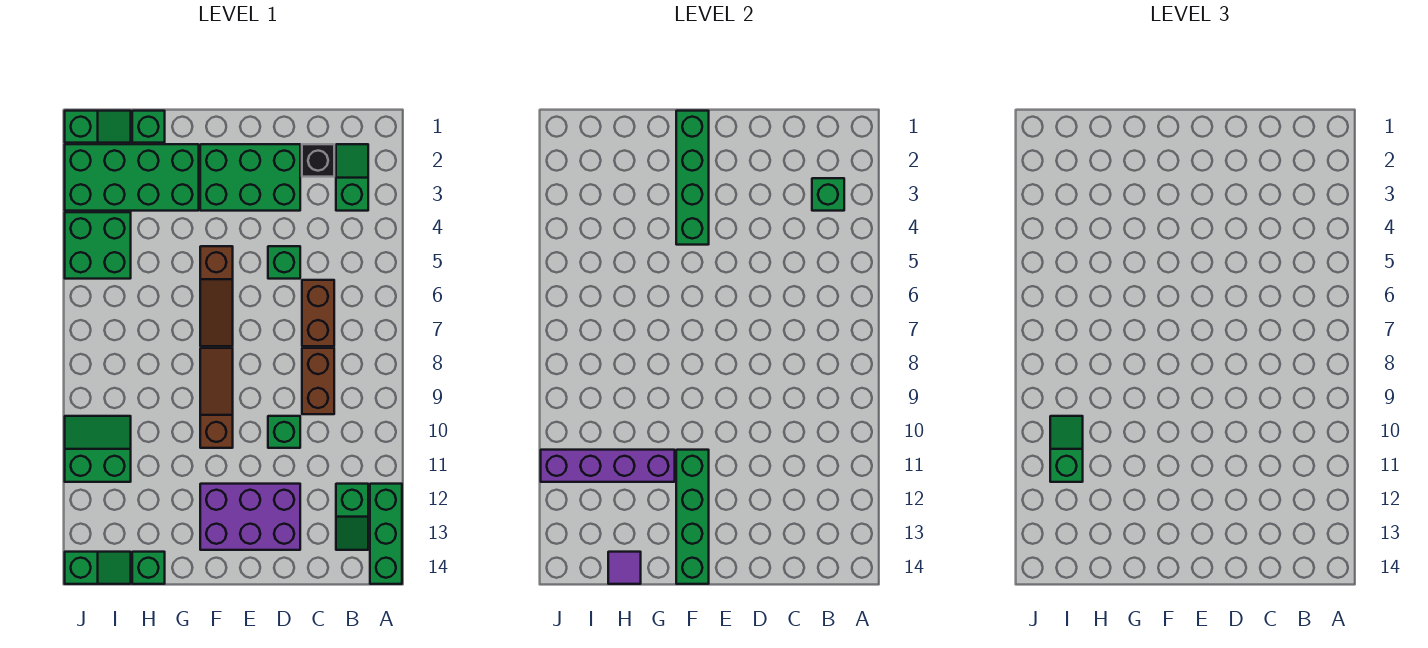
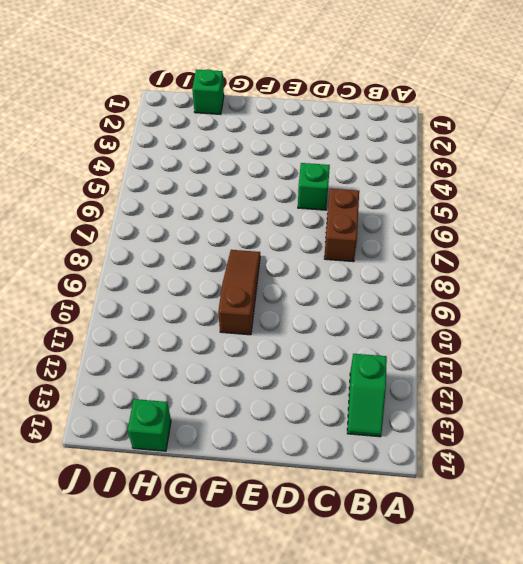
none -> green brick A12:A14 level 1
none -> green slope B2:B3 level 1 top 3
none -> black brick C2 level 1

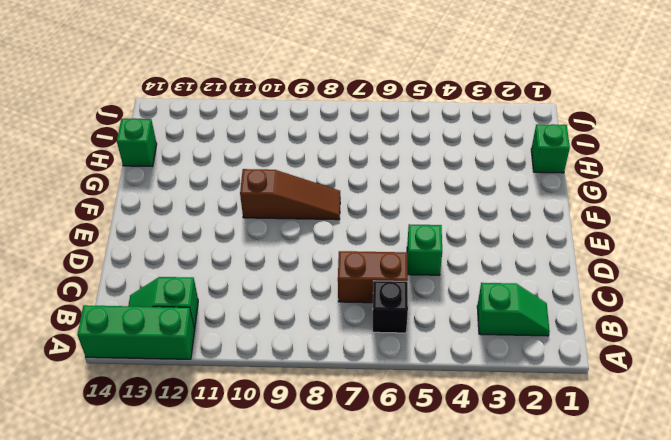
black brick B6 level 1 -> black brick C2 level 1
none -> brown brick C8:C9 level 1
none -> green brick D2:F3 level 1
none -> green brick D10 level 1

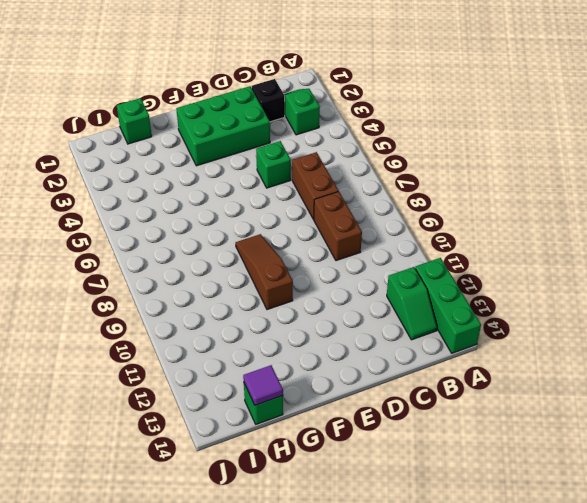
none -> green brick D10 level 1
none -> purple brick D12:F13 level 1
none -> brown slope F5:F7 level 1 top 5

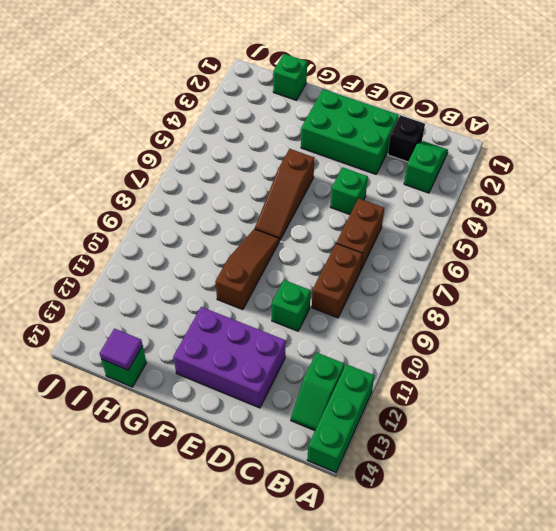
none -> green brick G2:J3 level 1
none -> green slope I1:J1 level 1 top J
none -> green brick I4:J5 level 1

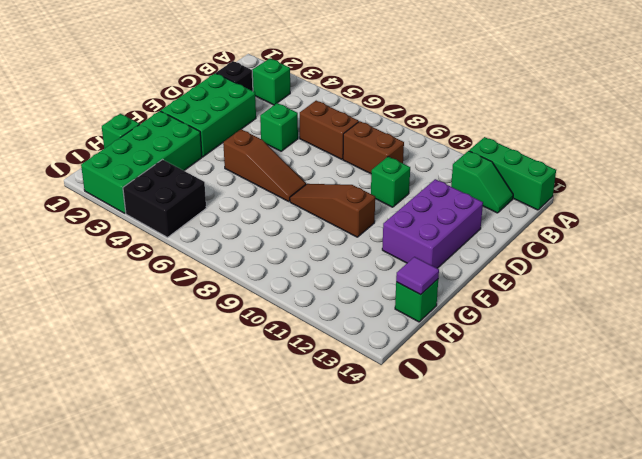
black brick I4:J5 level 1 -> green brick I4:J5 level 1
none -> green slope I1:J1 level 1 top J
none -> green slope I10:J11 level 1 top 11
none -> green slope I14:J14 level 1 top J

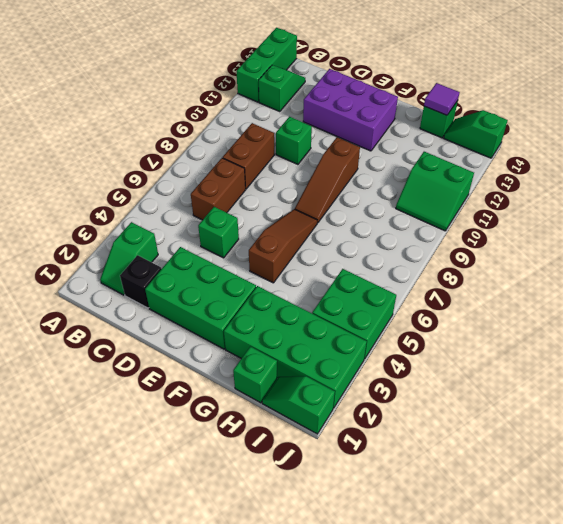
none -> green brick B3 level 2
none -> green brick F1:F4 level 2
none -> green brick F11:F14 level 2

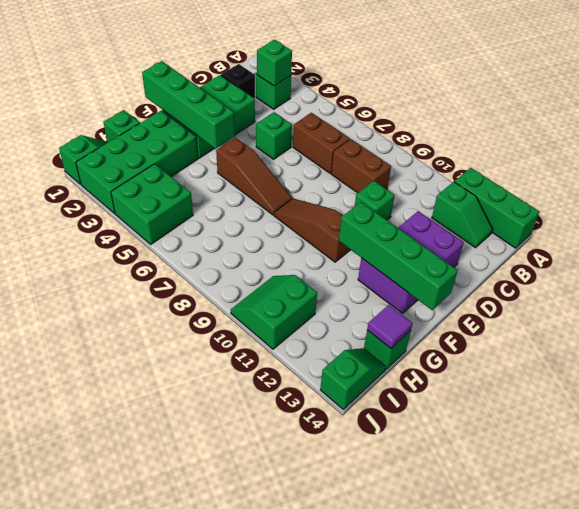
none -> purple brick G11:J11 level 2
none -> green slope I10:I11 level 3 top 11

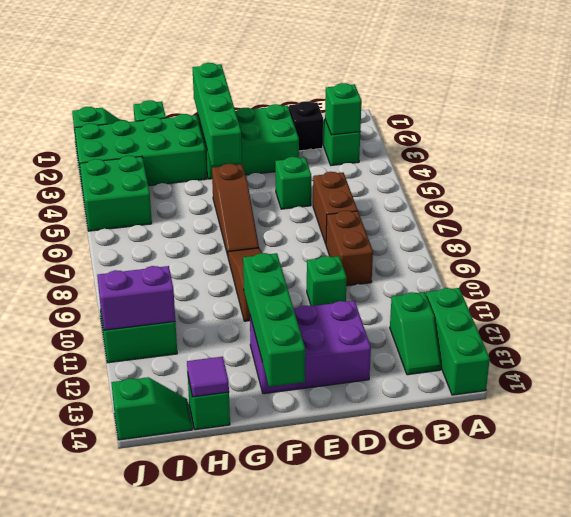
purple brick I11:J11 level 2 -> purple brick G11:J11 level 2
none -> green slope I10:I11 level 3 top 11

